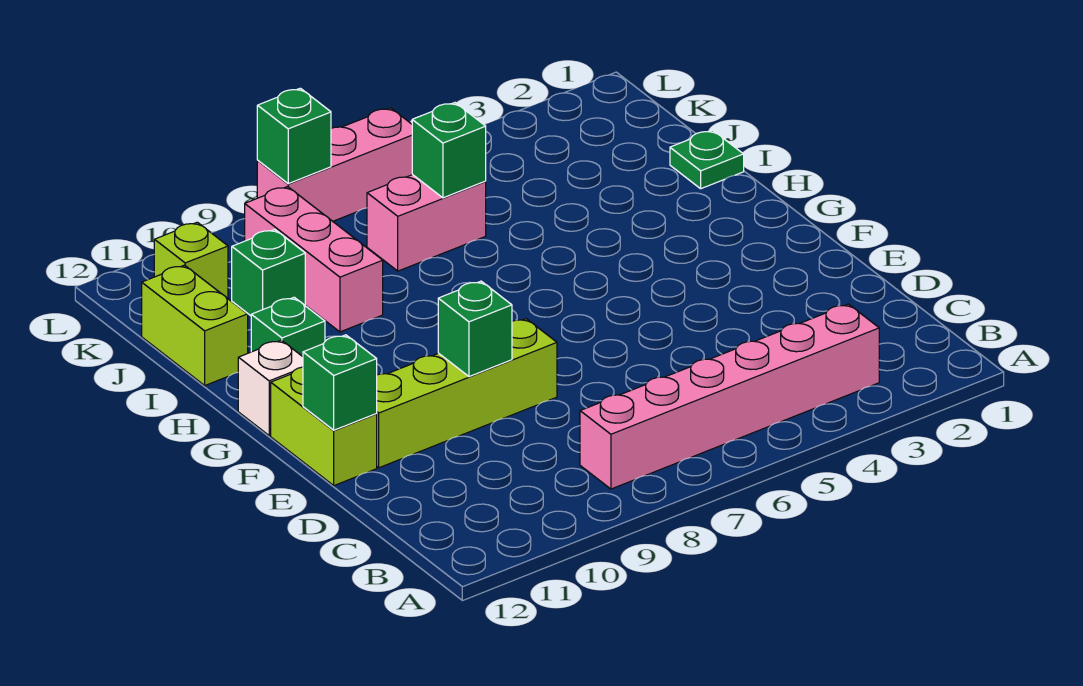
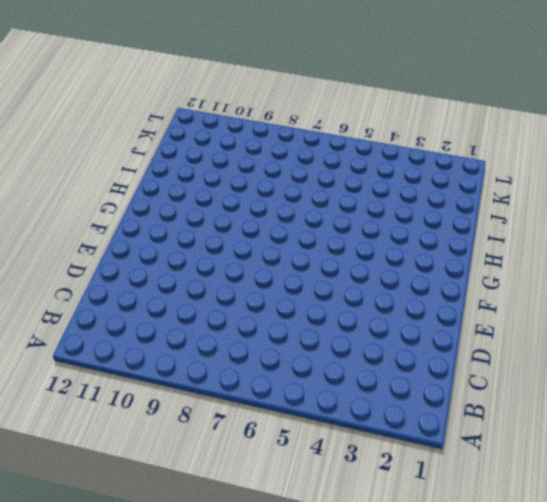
none -> pink brick B3:B8 level 1
none -> lime brick E8:E11 level 1
none -> lime brick E12:F12 level 1

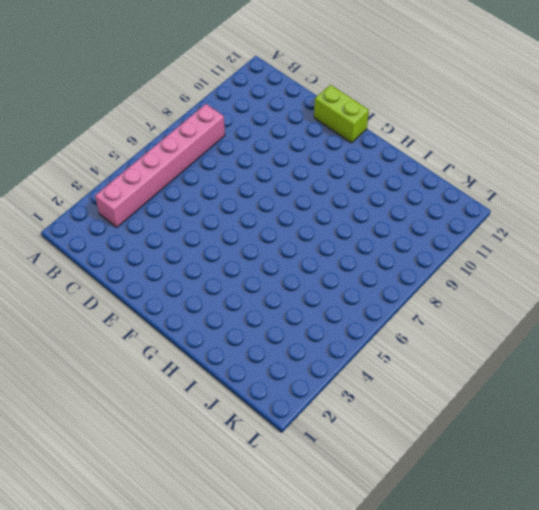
none -> lime brick E8:E11 level 1
none -> white brick G12 level 1
none -> green brick H11 level 1

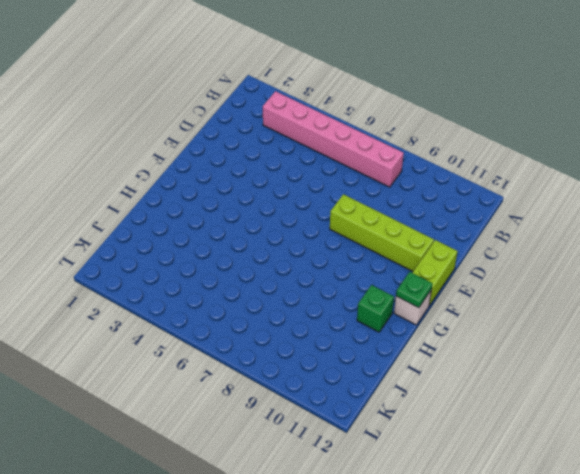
green plate G12 level 2 -> green plate I1 level 1
none -> pink brick I9:K9 level 1
none -> lime brick I12:J12 level 1
none -> pink brick J6:J7 level 1

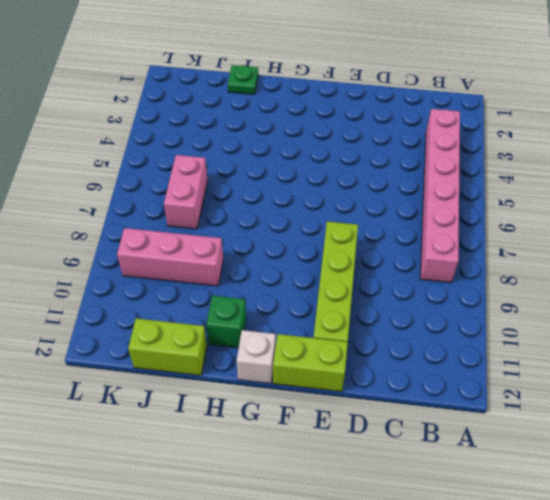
none -> green brick J10 level 1
none -> lime brick K11 level 1
none -> pink brick L6:L8 level 1

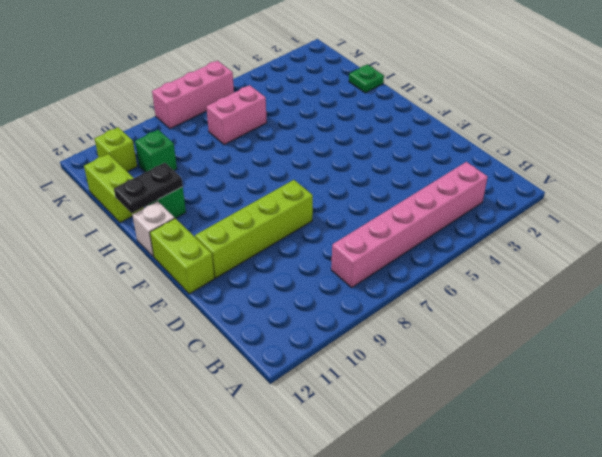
black plate H11:H12 level 2 -> none
none -> pink brick I9:K9 level 1
none -> green brick E9 level 2
none -> green brick E12 level 2

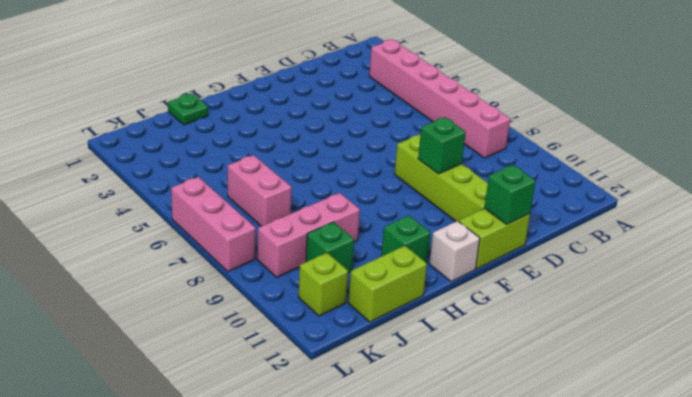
none -> green brick J6 level 2
none -> green brick L8 level 2

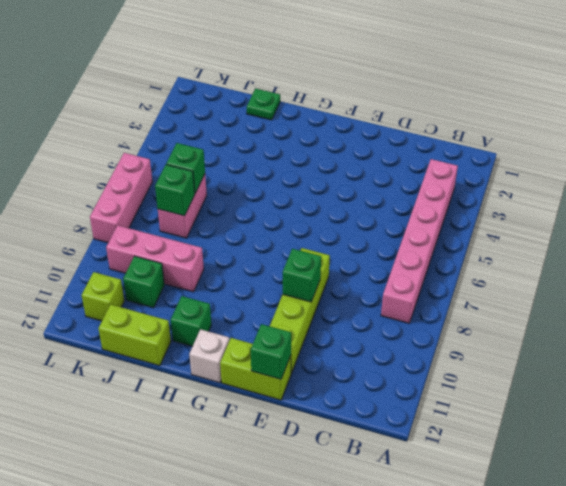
green brick J7 level 2 -> green brick L8 level 2

